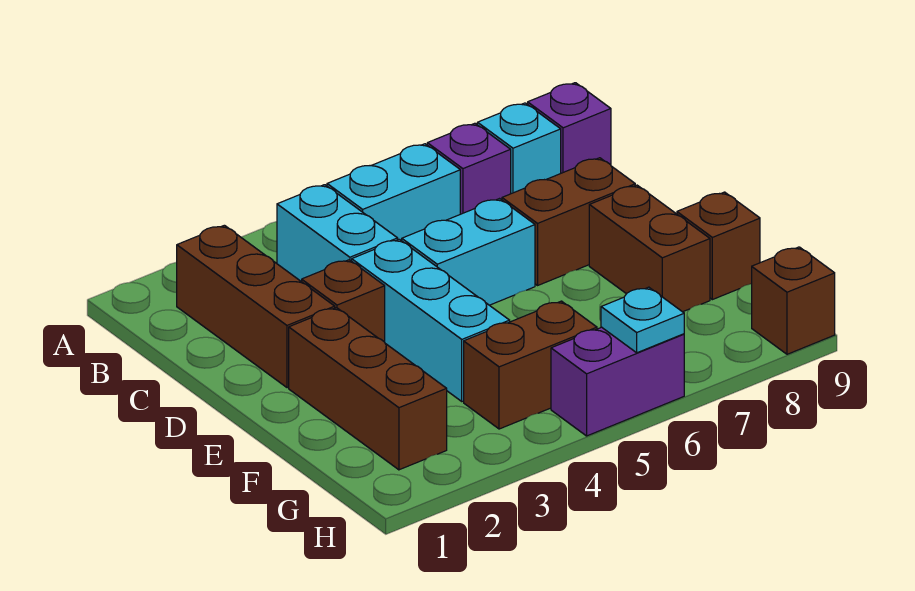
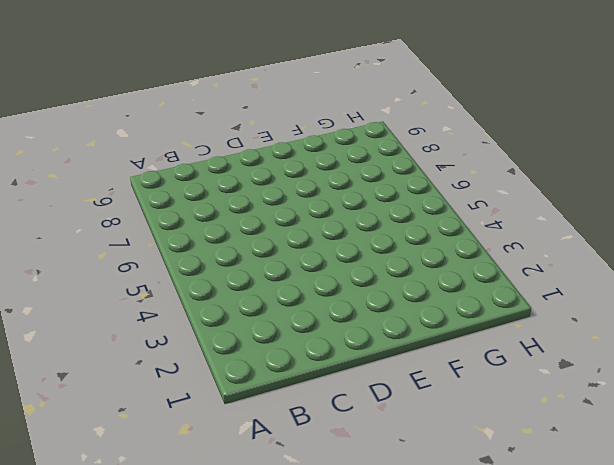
none -> brown brick B2:D2 level 1
none -> cyan brick B4:C4 level 1
none -> cyan brick B5:B6 level 1

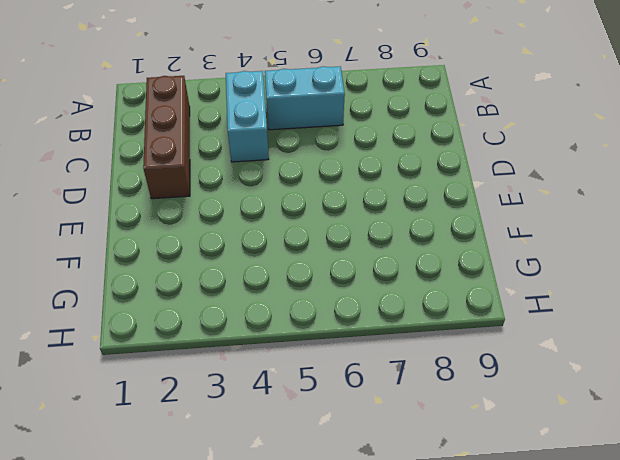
none -> purple brick B7 level 1
none -> cyan brick B8 level 1
none -> purple brick B9 level 1

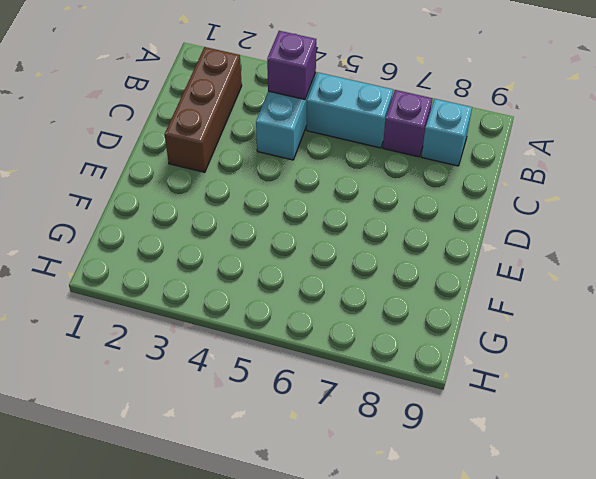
purple brick B4 level 2 -> purple brick B9 level 1
none -> brown brick D3 level 1
none -> cyan brick D4:F4 level 1
none -> cyan brick D5:D6 level 1

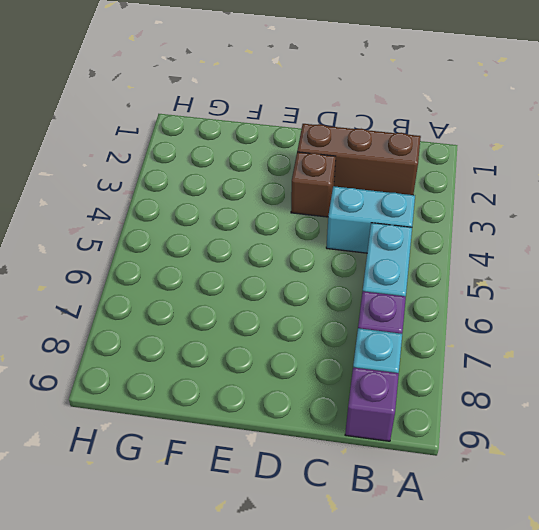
none -> cyan brick D4:F4 level 1
none -> cyan brick D5:D6 level 1
none -> brown brick D7:D8 level 1

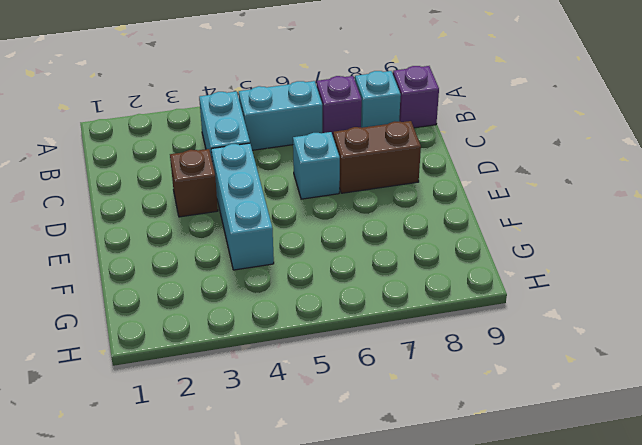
cyan brick D6 level 1 -> cyan brick D5:D6 level 1
none -> brown brick B2:D2 level 1
none -> brown brick E2:G2 level 1
none -> brown brick E8:F8 level 1

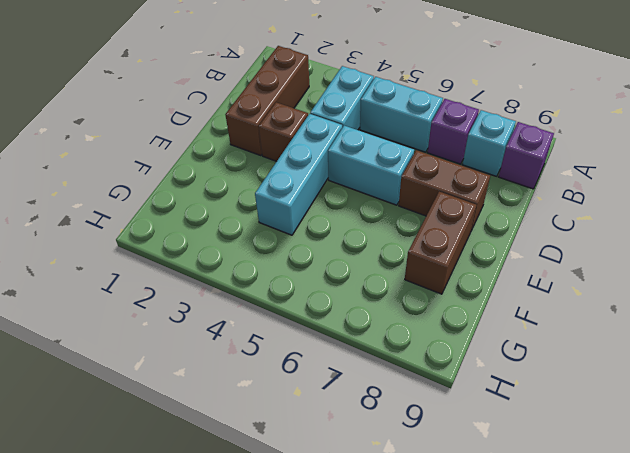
none -> brown brick E2:G2 level 1
none -> brown brick F9 level 1
none -> brown brick G4:G5 level 1

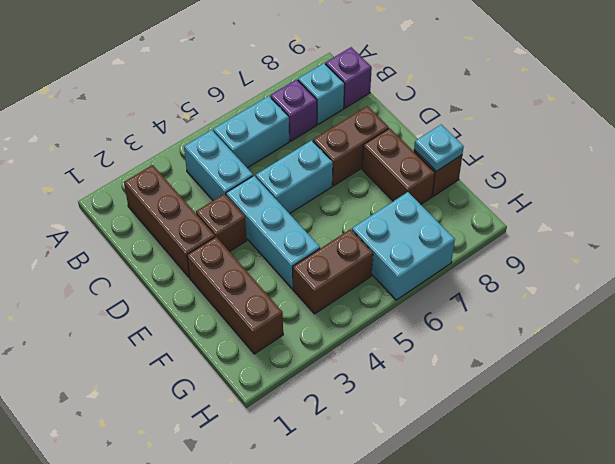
cyan plate F9 level 2 -> cyan plate H6 level 2
cyan brick G6:H7 level 1 -> purple brick H5:H6 level 1
none -> brown brick H9 level 1

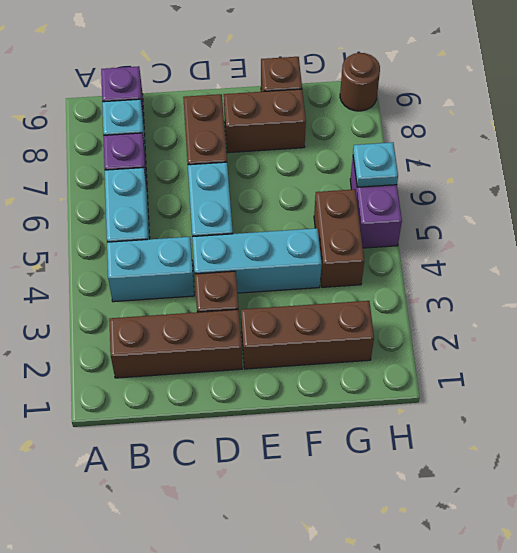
brown round brick H9 level 1 -> brown brick H9 level 1

